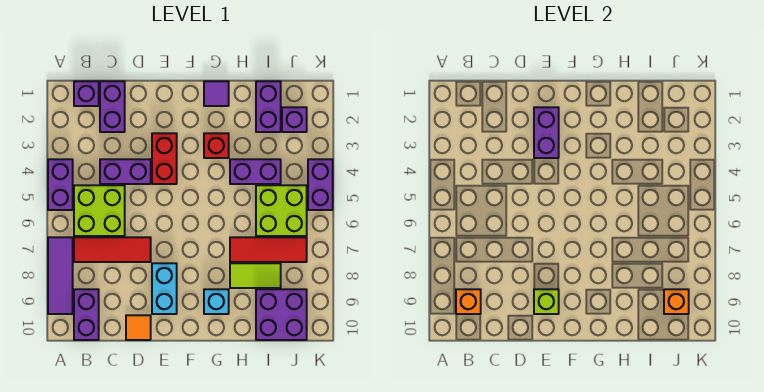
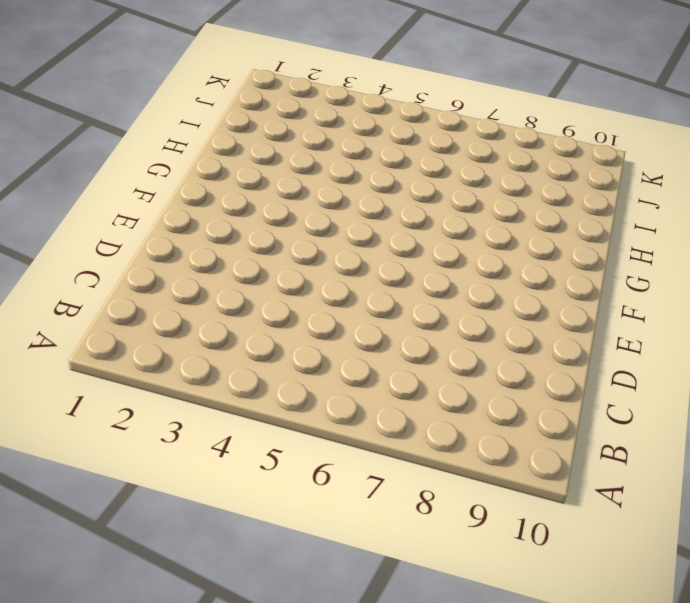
none -> purple brick A4:A5 level 1
none -> purple tile A7:A9 level 1
none -> purple brick B1 level 1

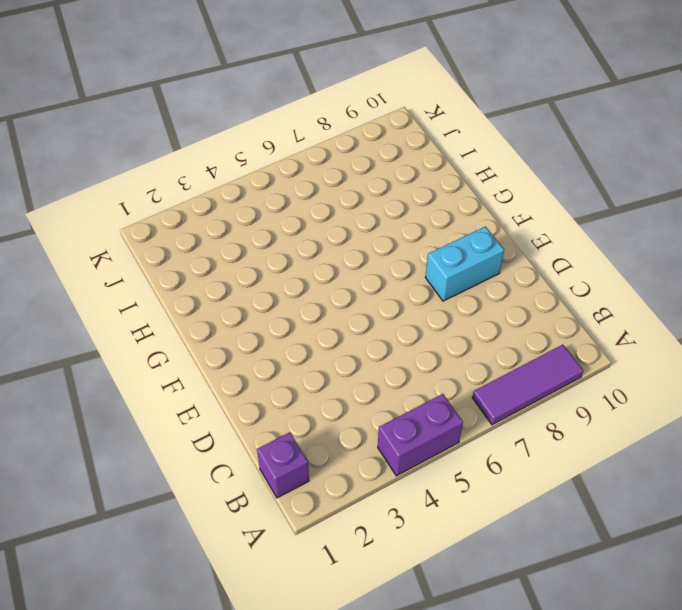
none -> lime brick B5:C6 level 1
none -> red tile B7:D7 level 1
none -> purple brick B9:B10 level 1

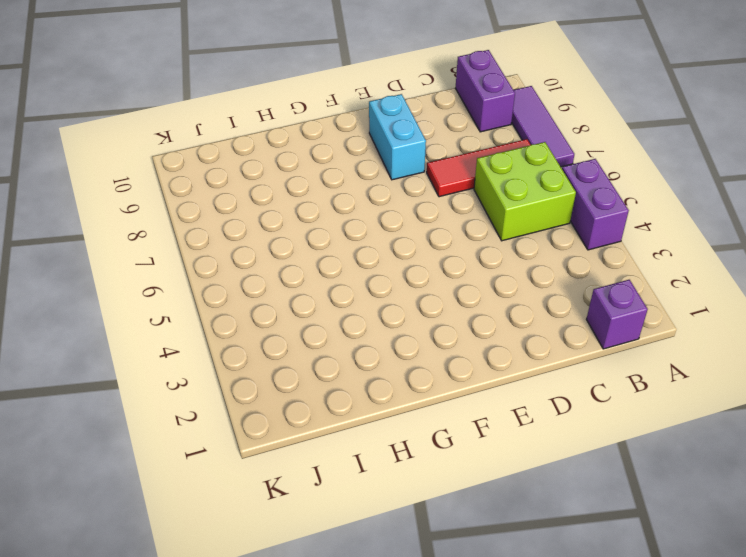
none -> purple brick C1:C2 level 1
none -> purple brick C4:D4 level 1
none -> orange tile D10 level 1

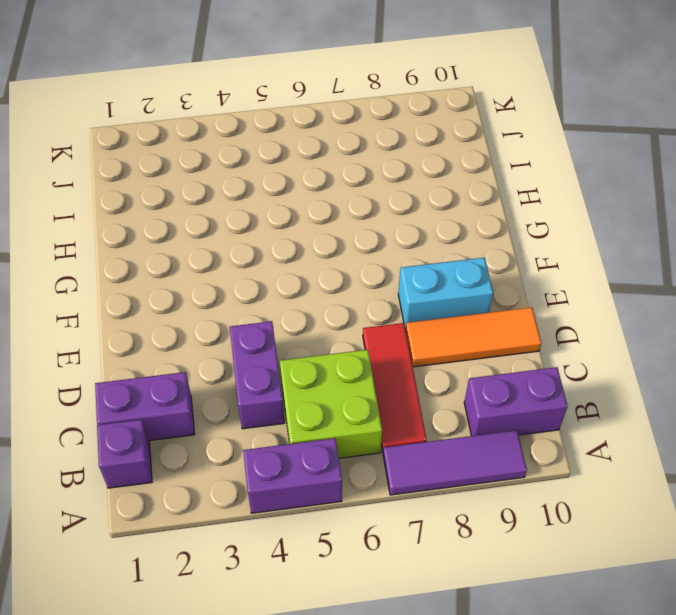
orange tile D8:D10 level 1 -> orange tile D10 level 1
none -> red brick E3:E4 level 1
none -> purple tile G1 level 1
none -> red brick G3 level 1

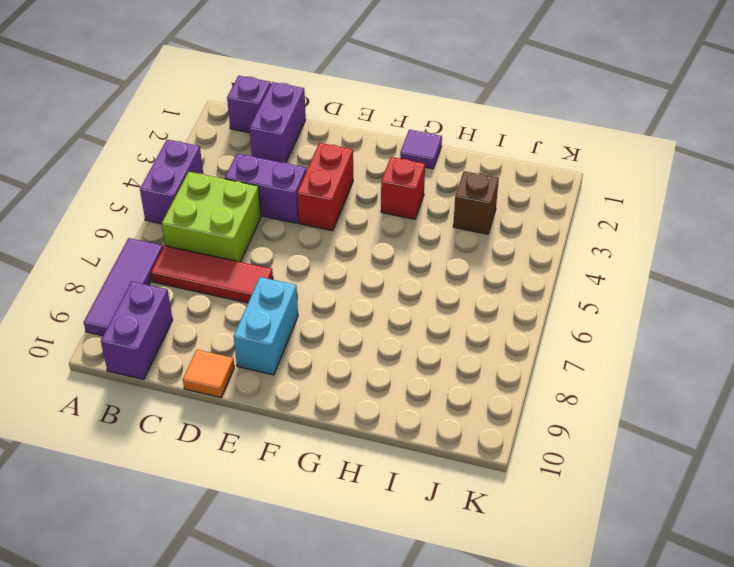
brown brick I3 level 1 -> none
none -> cyan brick G9 level 1
none -> purple brick H4:I4 level 1
none -> red tile H7:J7 level 1

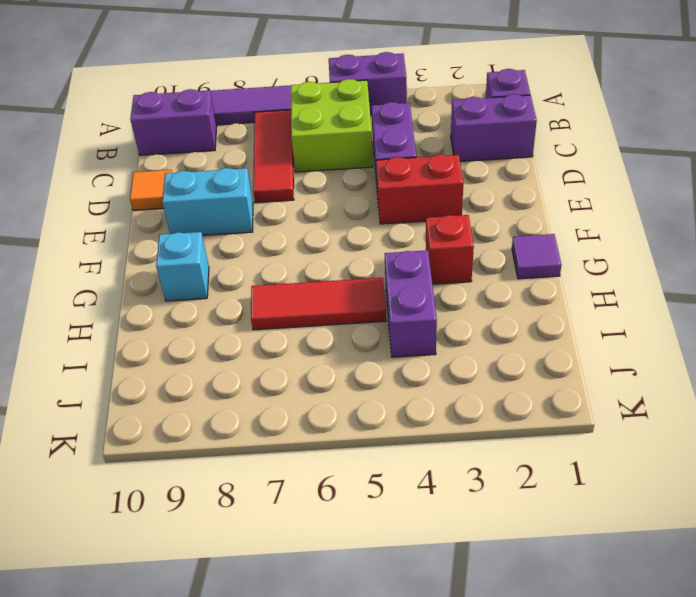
red tile H5:H7 level 1 -> red tile H7:J7 level 1
none -> lime tile H8:I8 level 1
none -> purple brick I1:I2 level 1
none -> lime brick I5:J6 level 1

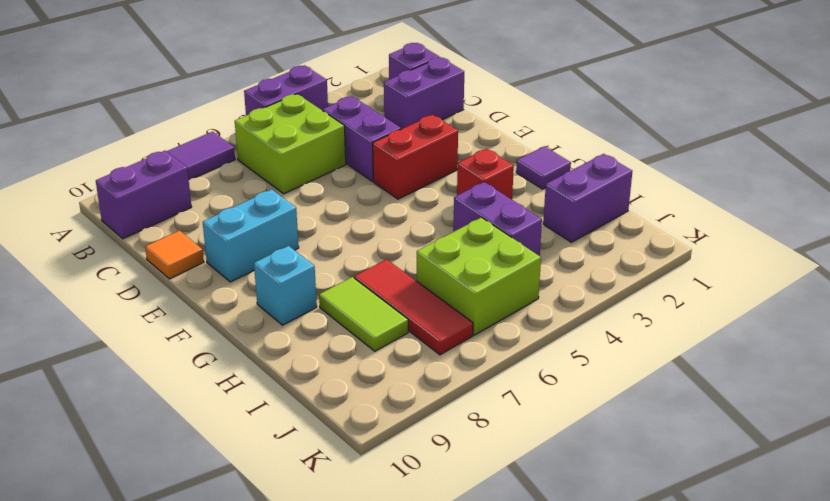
none -> red tile B7:D7 level 1
none -> purple brick I9:J10 level 1
none -> purple brick J2 level 1

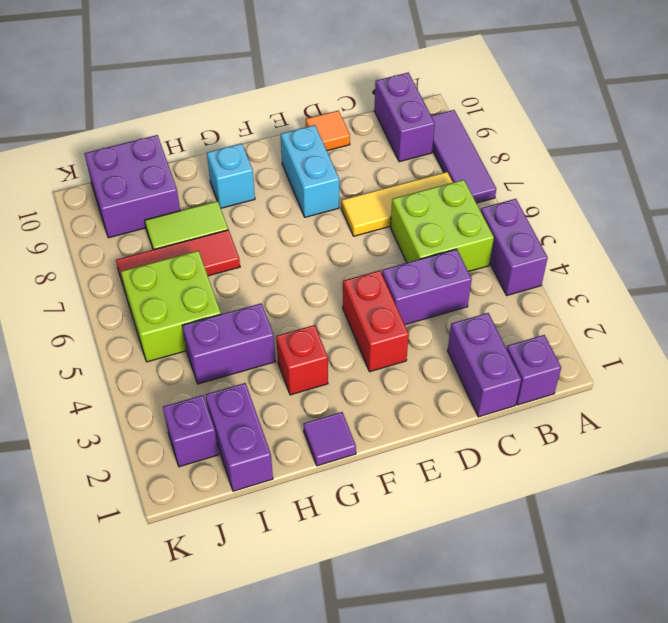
yellow tile B7:D7 level 1 -> red tile B7:D7 level 1
none -> purple brick K4:K5 level 1
none -> orange brick B9 level 2
none -> purple brick E2:E3 level 2

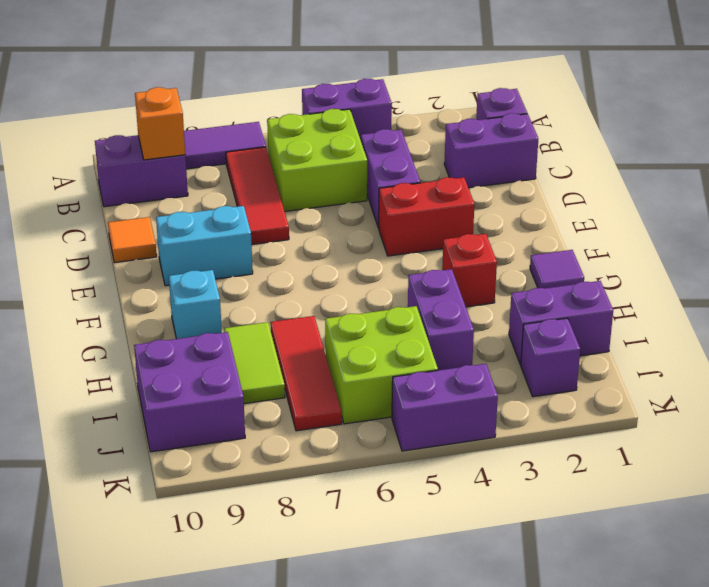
none -> purple brick E2:E3 level 2
none -> lime brick E9 level 2
none -> orange brick J9 level 2

